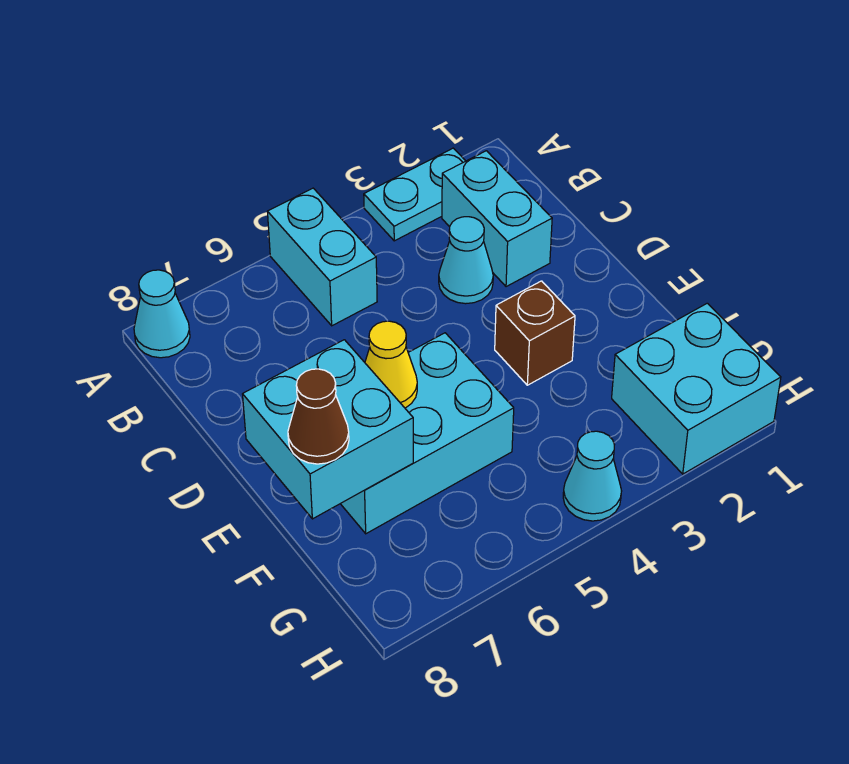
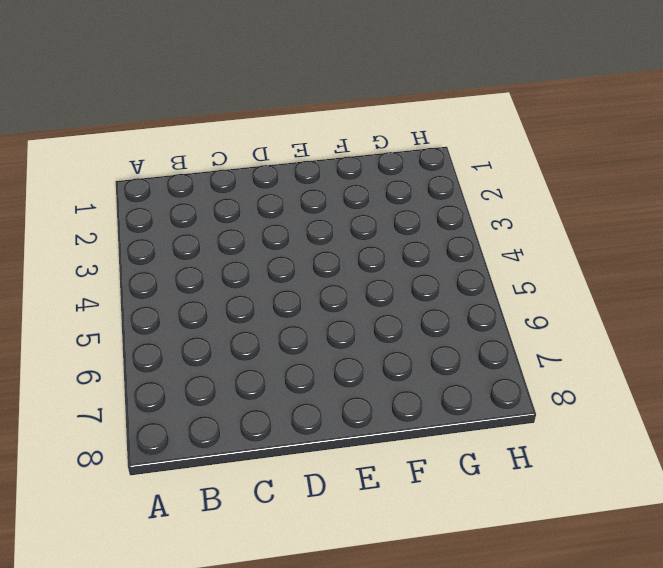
none -> cyan plate A2:A3 level 1
none -> cyan brick A5:B5 level 1
none -> cyan cone A8 level 1

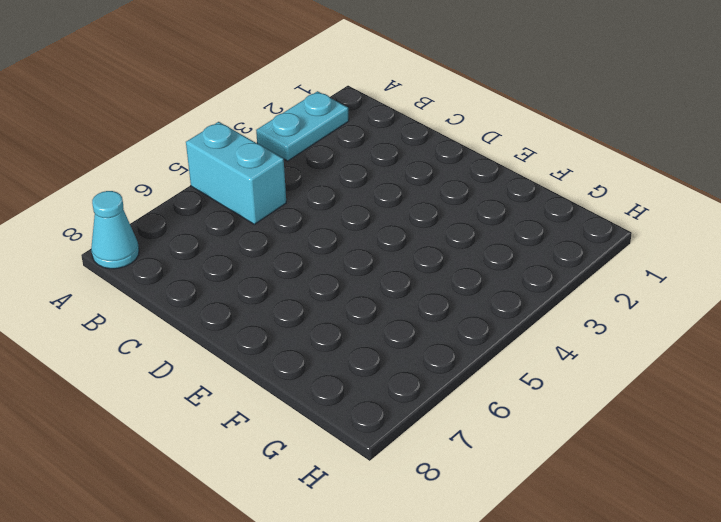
none -> cyan brick B2:C2 level 1
none -> cyan cone C3 level 1
none -> brown brick E3 level 1

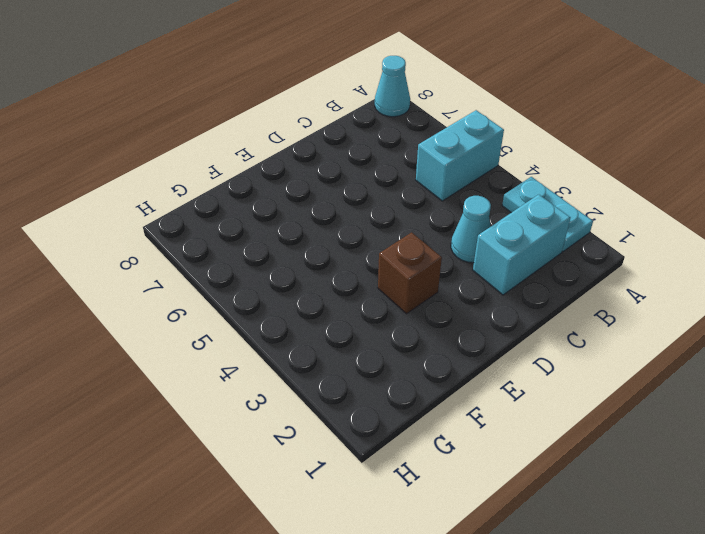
none -> cyan brick E5:F7 level 1
none -> cyan brick G1:H2 level 1
none -> cyan cone H4 level 1

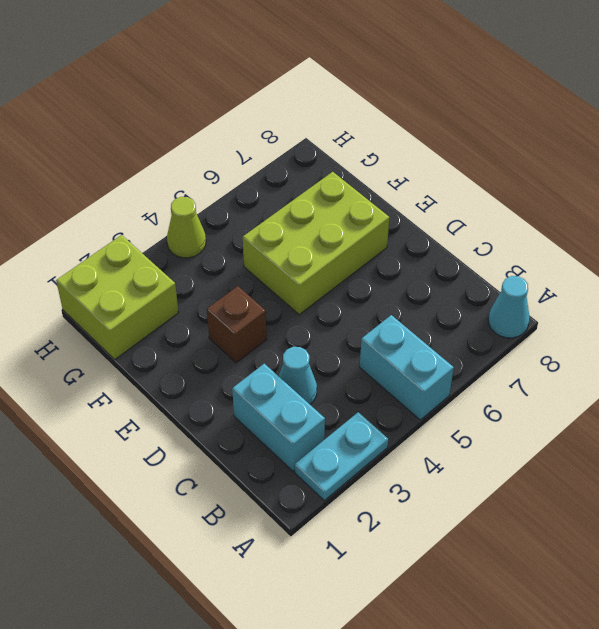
lime brick E5:F7 level 1 -> cyan brick E5:F7 level 1
lime brick G1:H2 level 1 -> cyan brick G1:H2 level 1
lime cone H4 level 1 -> cyan cone H4 level 1
none -> yellow cone E6 level 2
none -> cyan brick E7:F8 level 2
none -> brown cone F8 level 3

